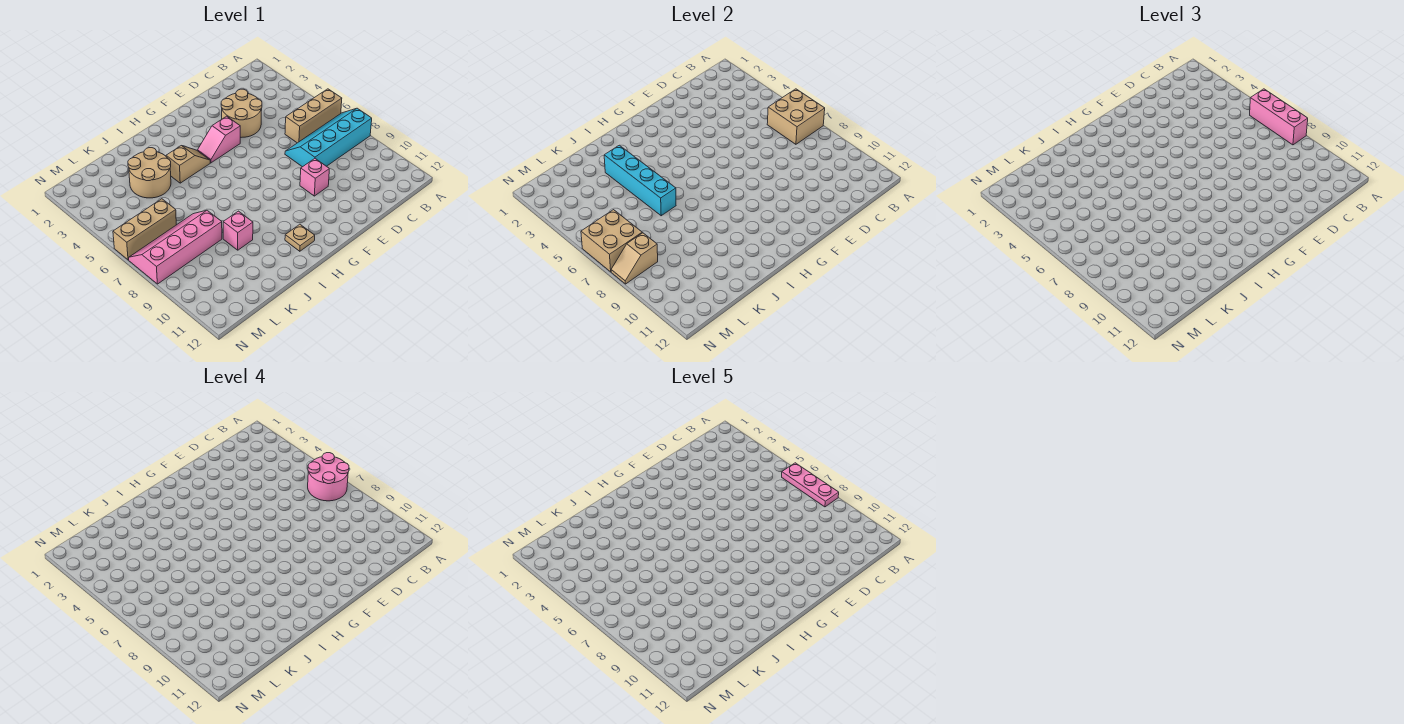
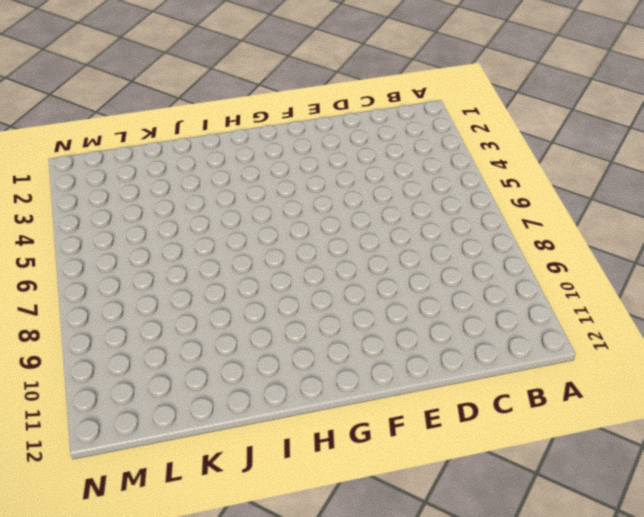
none -> tan brick A6:C6 level 1
none -> cyan slope A7:D8 level 1 top 8
none -> tan round brick D3:E4 level 1

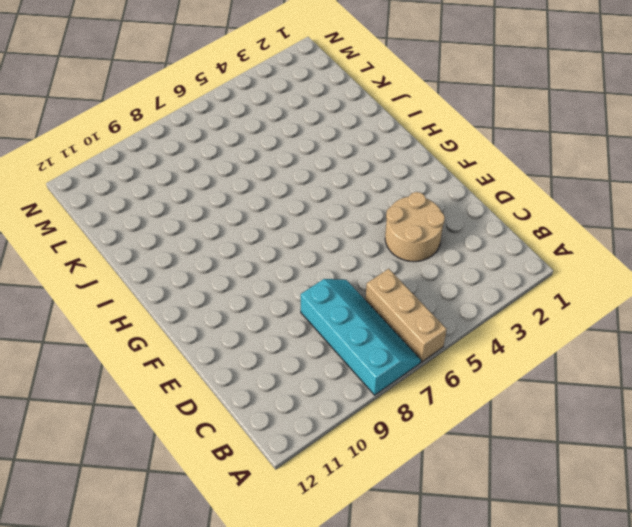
none -> pink brick E9 level 1
none -> pink slope F4:G4 level 1 top F
none -> tan slope H4:I4 level 1 top I

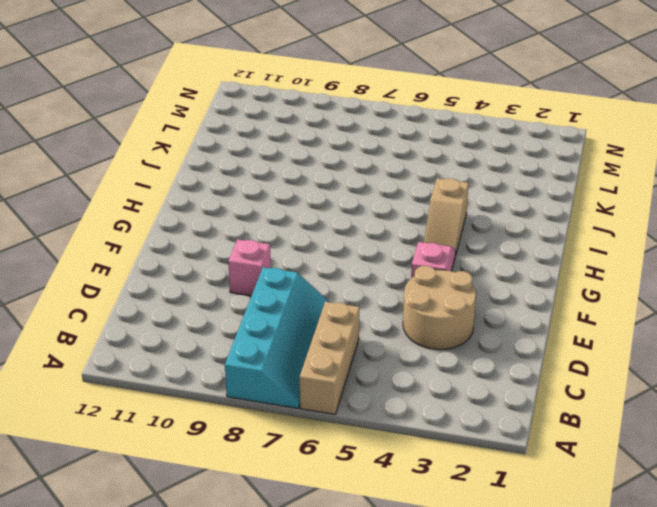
none -> tan plate H11 level 1
none -> tan round brick J3:K4 level 1
none -> pink brick J9 level 1

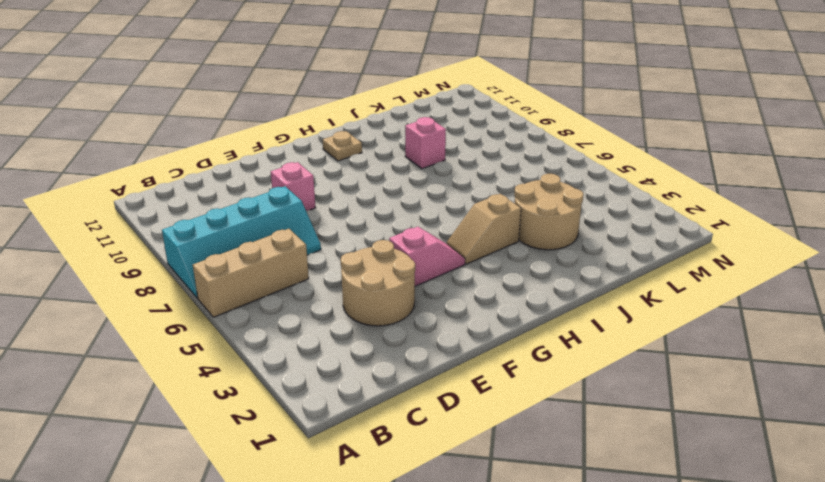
none -> pink slope K7:N8 level 1 top 8
none -> tan brick L6:N6 level 1
none -> tan brick A6:B7 level 2

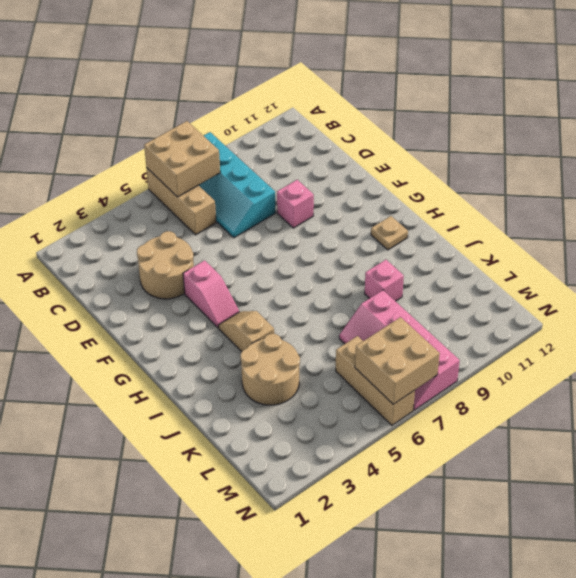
none -> cyan brick J3:J6 level 2
none -> tan slope M8:N8 level 2 top M
none -> pink brick A6:A8 level 3

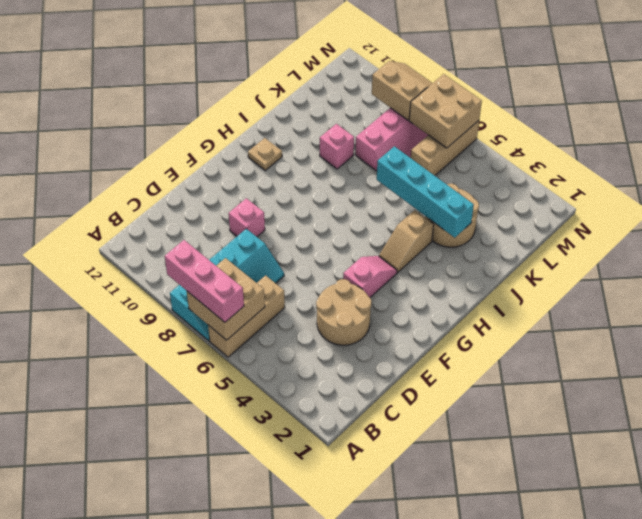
tan slope M8:N9 level 2 top M -> tan slope M8:N8 level 2 top M
none -> pink round brick A6:B7 level 4
none -> pink plate A6:A8 level 5

